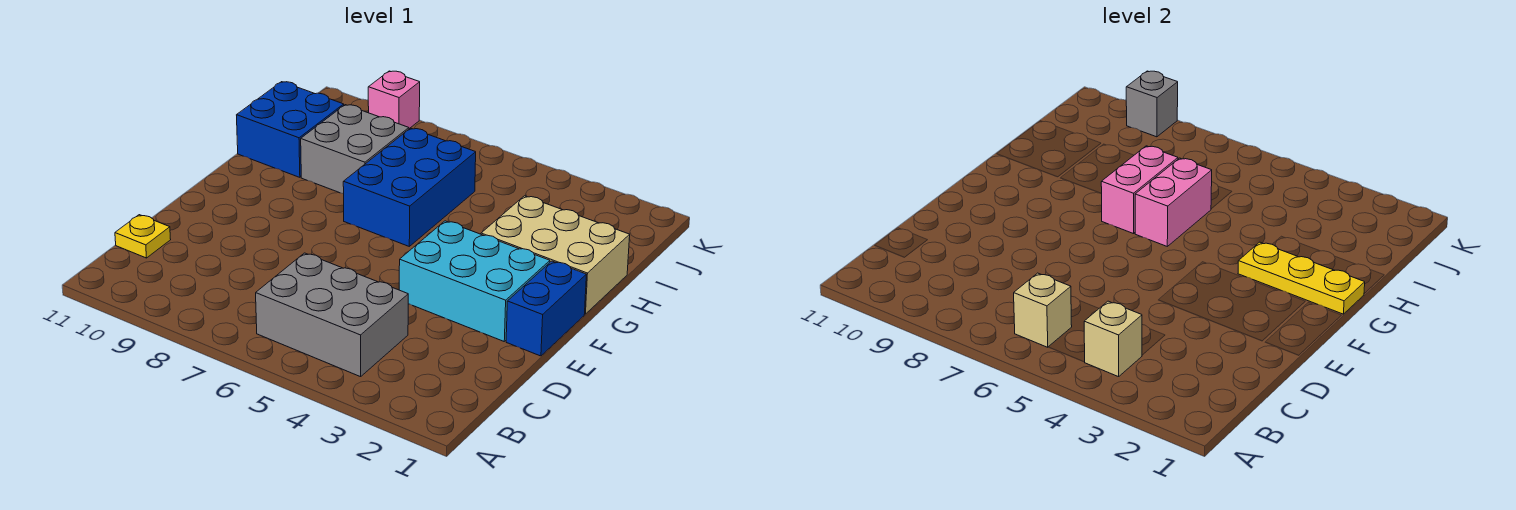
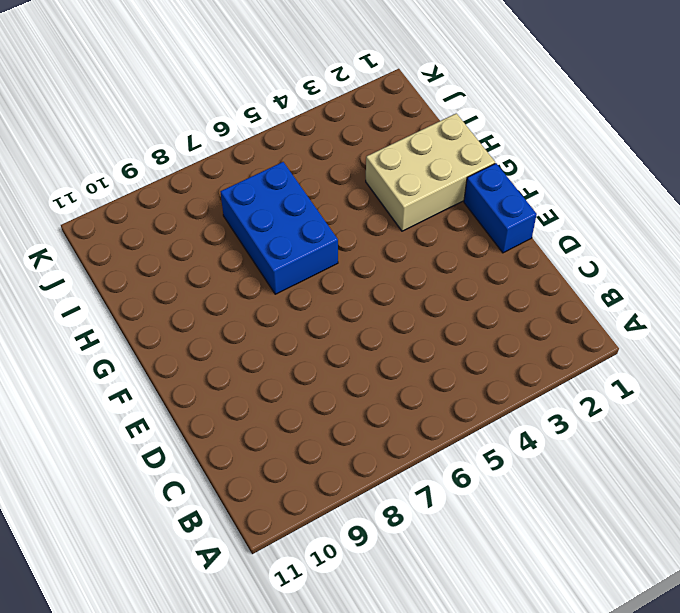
none -> grey brick B4:C6 level 1
none -> yellow plate C11 level 1
none -> cyan brick E2:F4 level 1

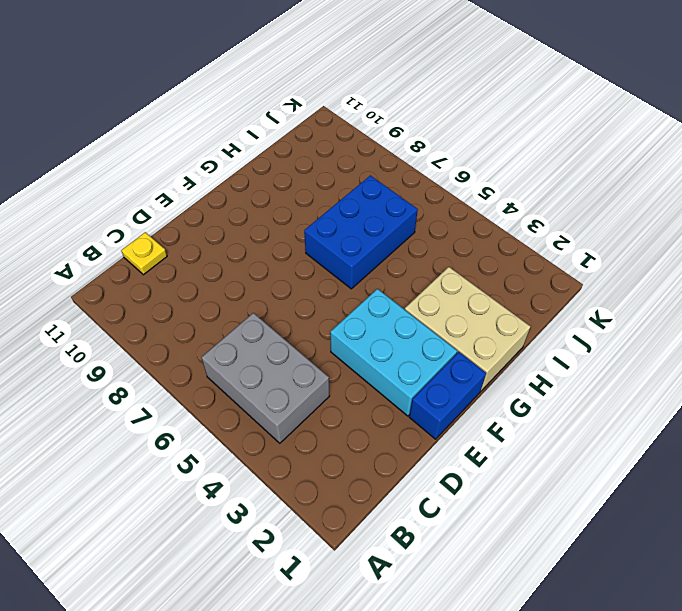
none -> grey brick H8:I9 level 1
none -> blue brick H10:I11 level 1
none -> pink brick K9 level 1

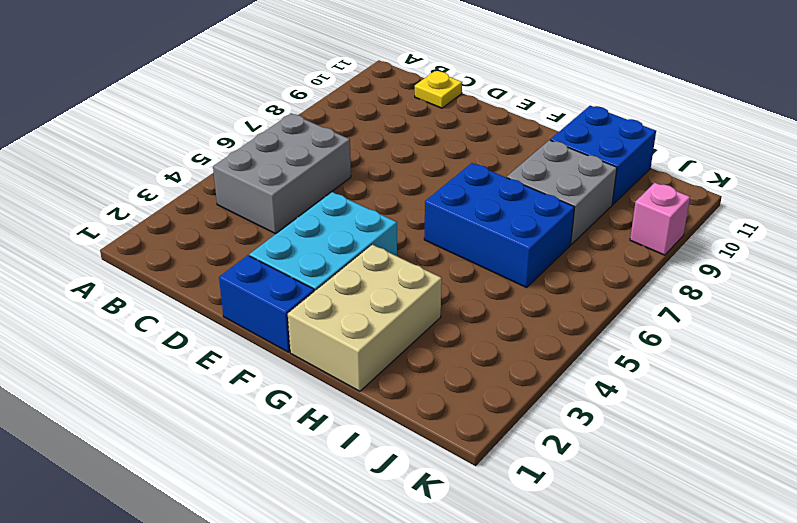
none -> tan brick B4 level 2
none -> tan brick B6 level 2
none -> yellow plate G1:G3 level 2

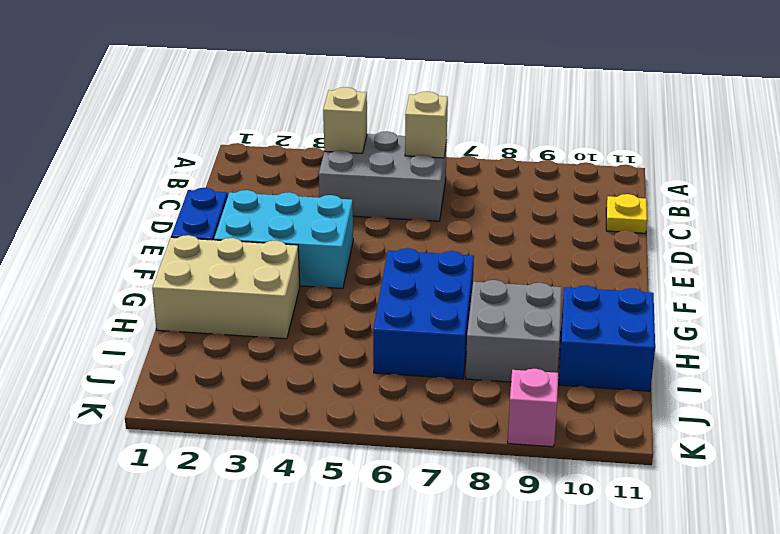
none -> yellow plate G1:G3 level 2
none -> pink brick G6:H6 level 2
none -> pink brick G7:H7 level 2

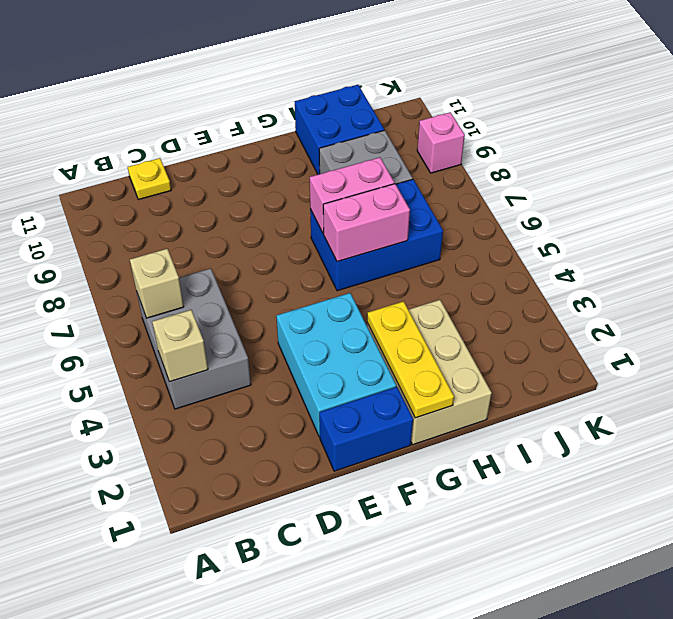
none -> grey brick K9 level 2

